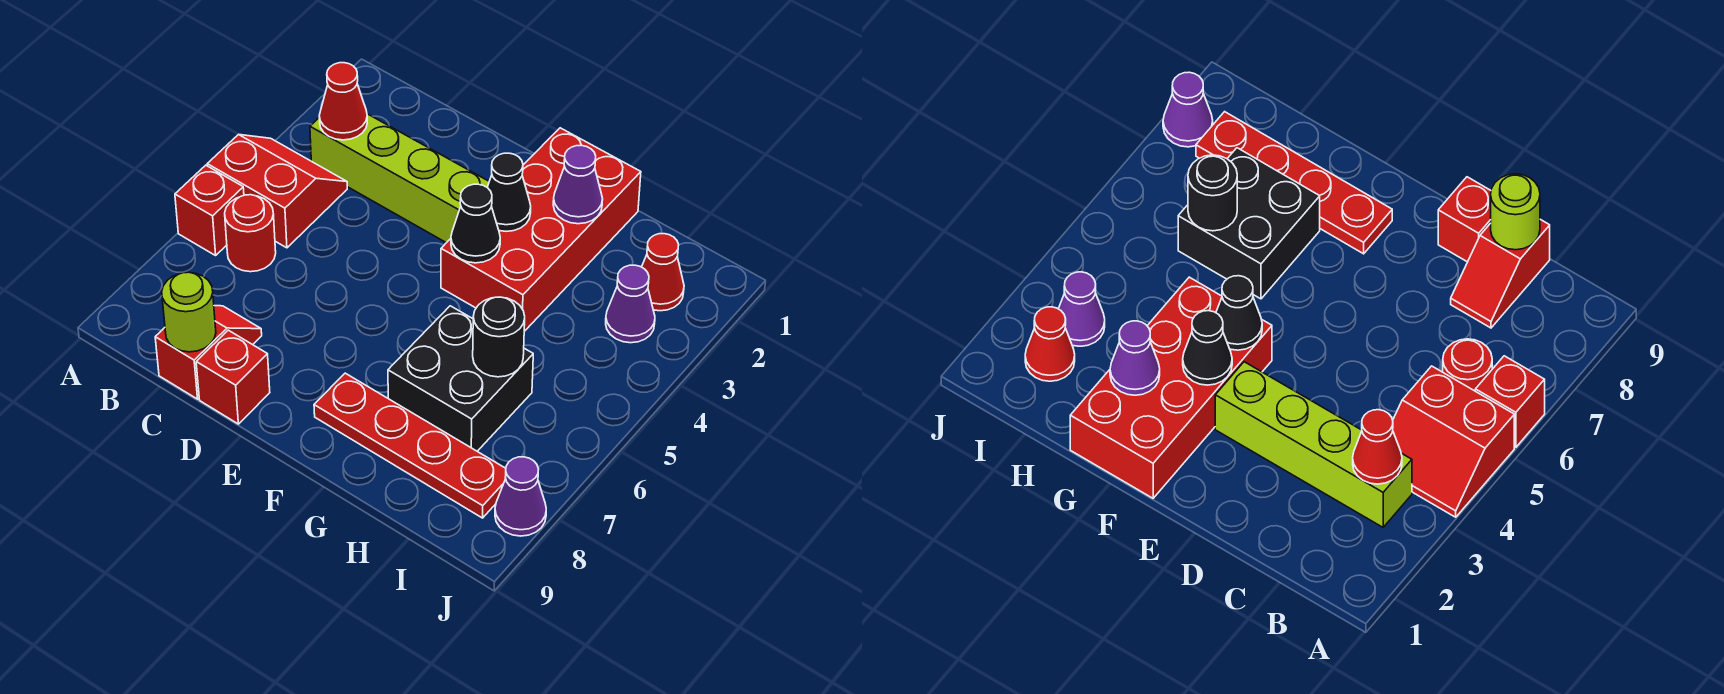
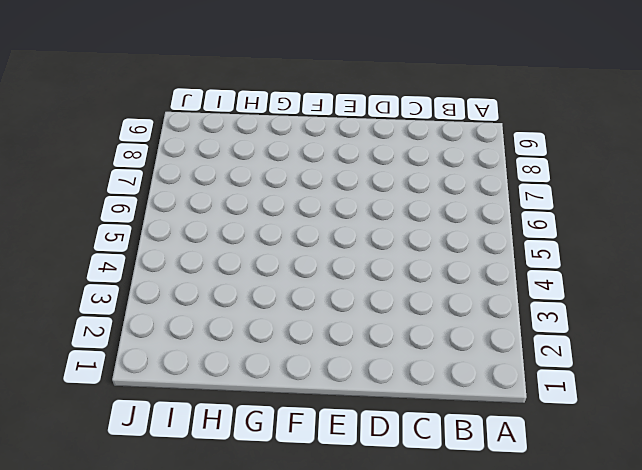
none -> red slope A4:B5 level 1 top 5
none -> red brick A6 level 1
none -> lime brick B3:E3 level 1

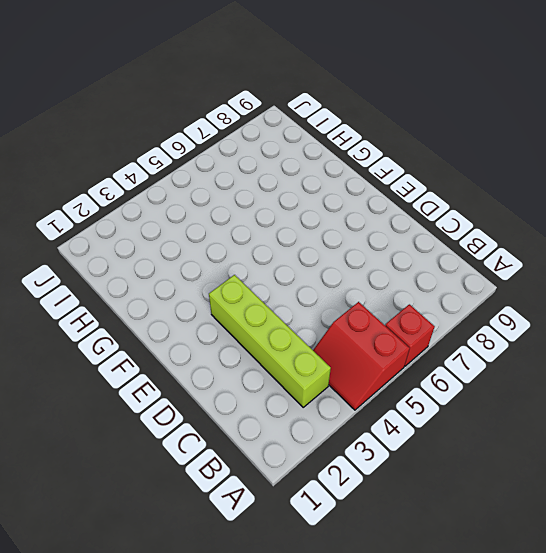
none -> red round brick B6 level 1
none -> red slope C8:C9 level 1 top 9
none -> red brick D9 level 1

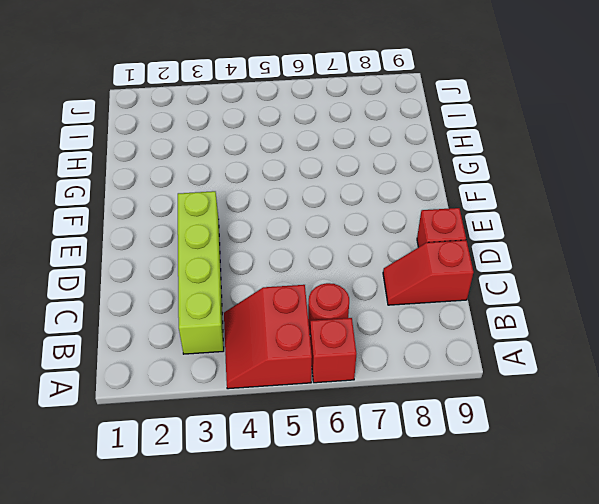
none -> red brick F1:G4 level 1
none -> red plate F8:I8 level 1
none -> black brick G6:H7 level 1

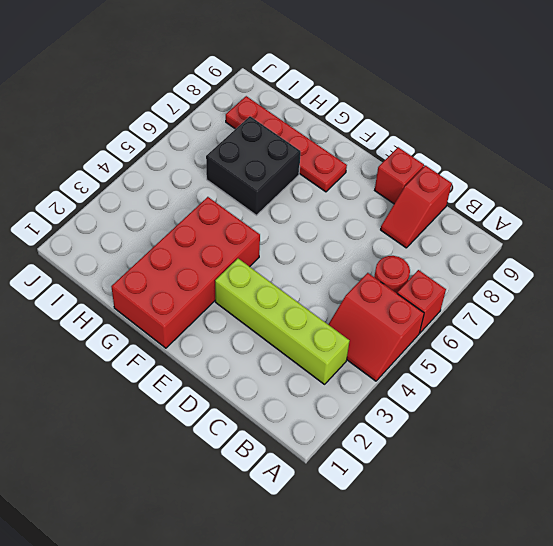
none -> red cone I2 level 1
none -> purple cone I3 level 1
none -> purple cone J8 level 1

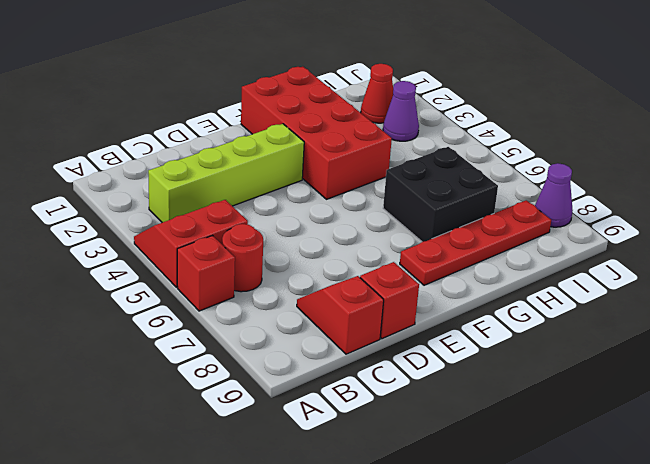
none -> red cone B3 level 2
none -> lime round brick C9 level 2
none -> black cone F3 level 2

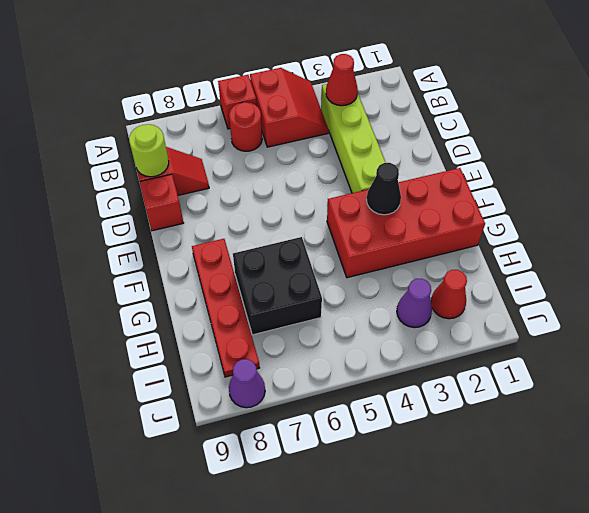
none -> black cone F4 level 2
none -> purple cone G2 level 2
none -> black round brick H6 level 2

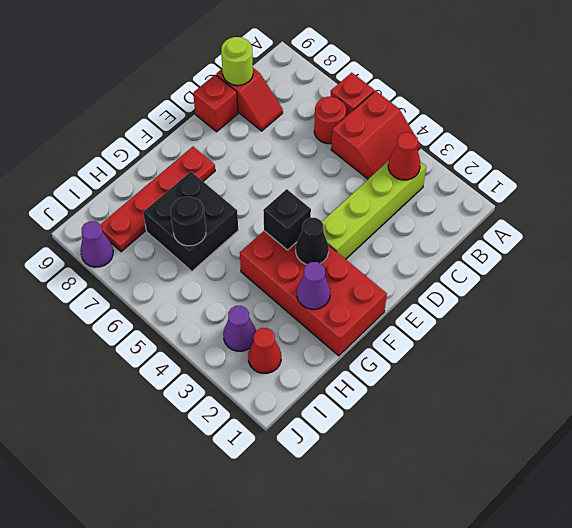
black brick F4 level 2 -> black cone F4 level 2

